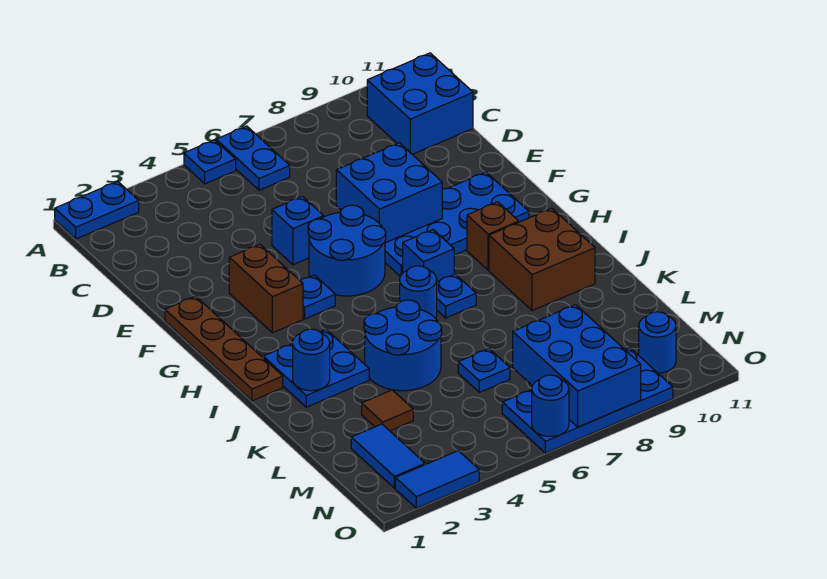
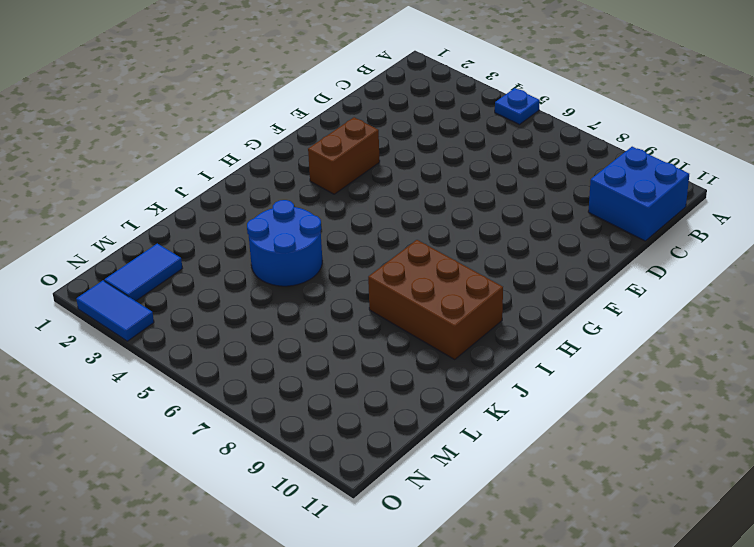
brown brick I8:J10 level 1 -> brown brick I9:J10 level 1
none -> blue plate A1:A2 level 1
none -> blue plate A6:B6 level 1
none -> blue brick E5 level 1

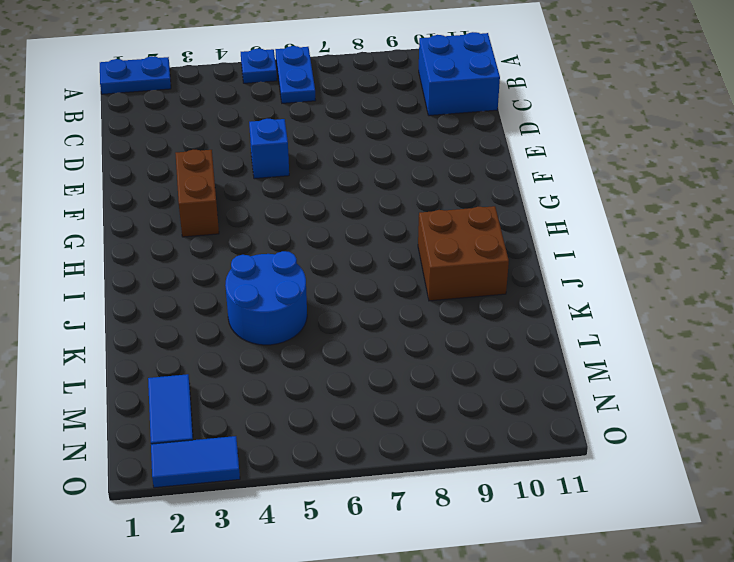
none -> brown plate F1:I1 level 1
none -> blue round brick F5:G6 level 1
none -> blue plate F7:G10 level 1

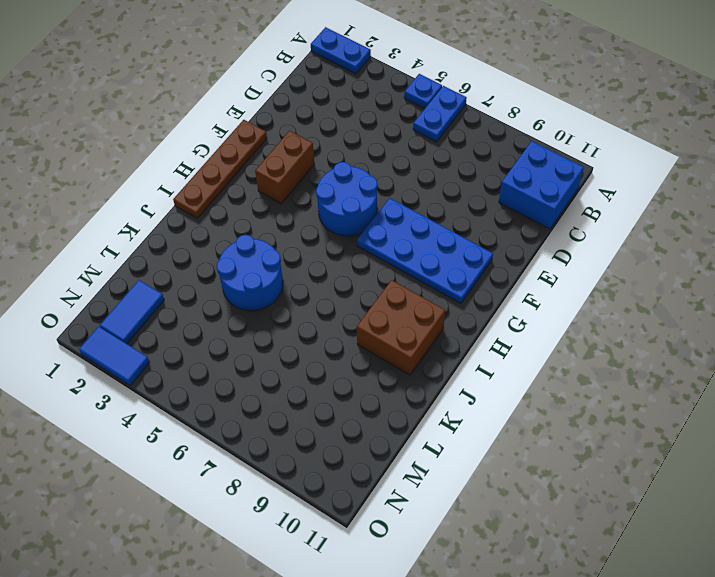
none -> blue brick E5 level 1
none -> blue plate G4 level 1
none -> blue brick H7 level 1

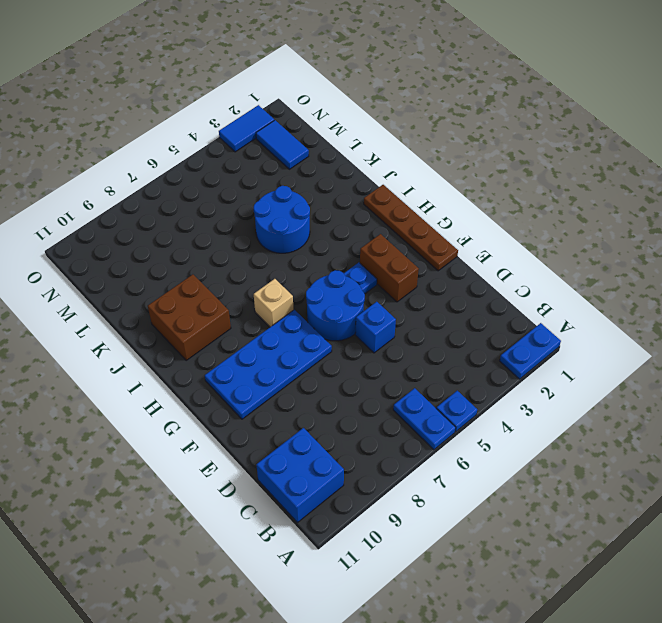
tan brick H7 level 1 -> blue brick H7 level 1
none -> brown brick H9 level 1
none -> blue plate I2:J3 level 1
none -> blue round brick I6 level 1

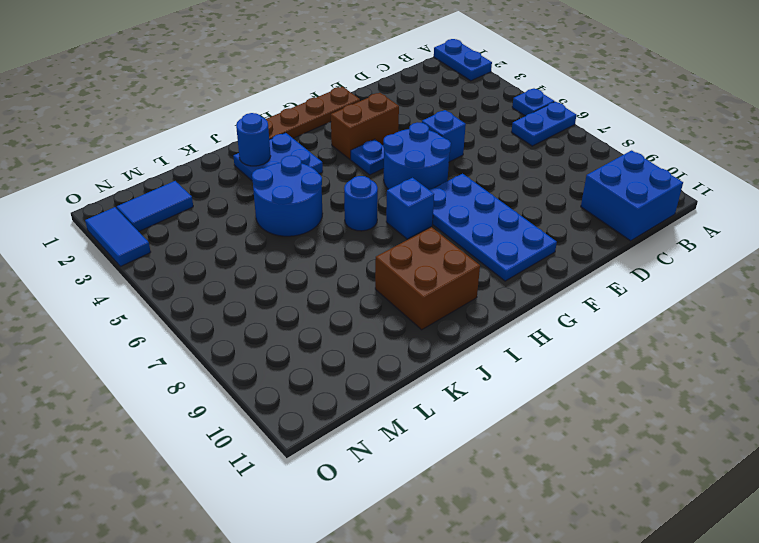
none -> brown brick H9 level 1
none -> blue plate I7 level 1
none -> brown tile L3 level 1

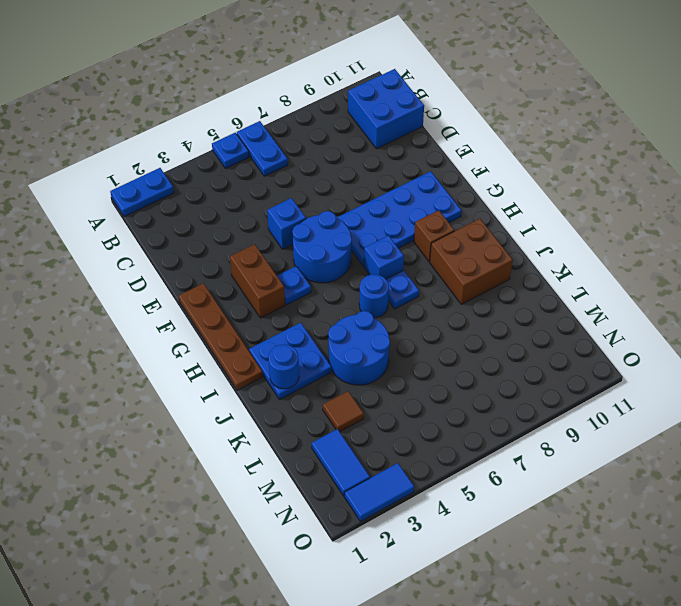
none -> blue plate L6 level 1
none -> blue plate N6:O9 level 1
none -> blue round brick N10 level 1

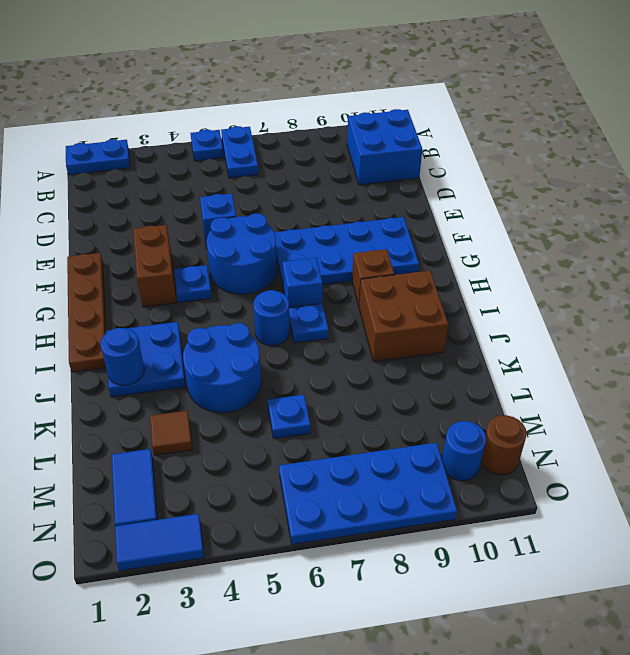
brown round brick N11 level 1 -> none
none -> blue brick E7:F8 level 2
none -> blue brick M7:O8 level 2
none -> blue round brick O6 level 2

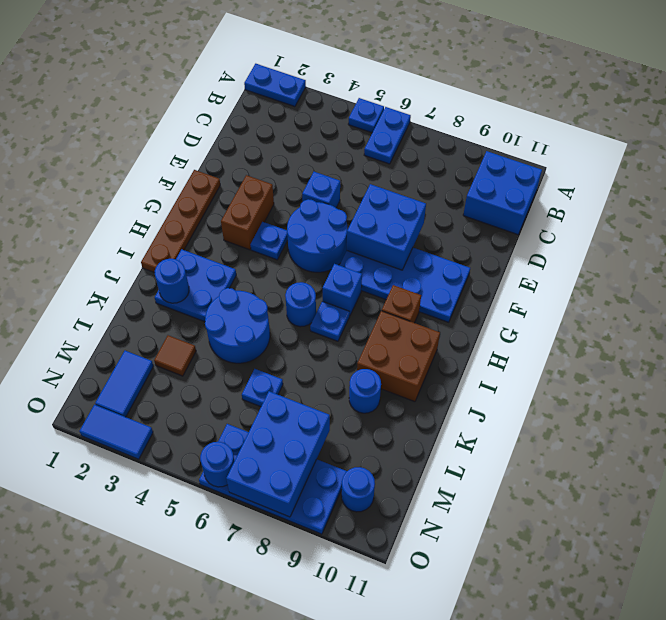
blue round brick K9 level 1 -> none

